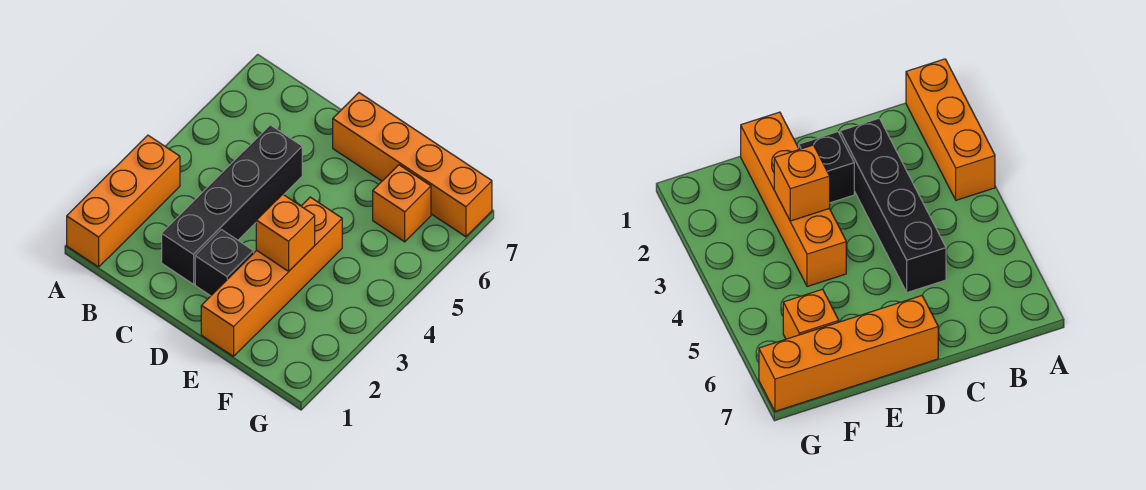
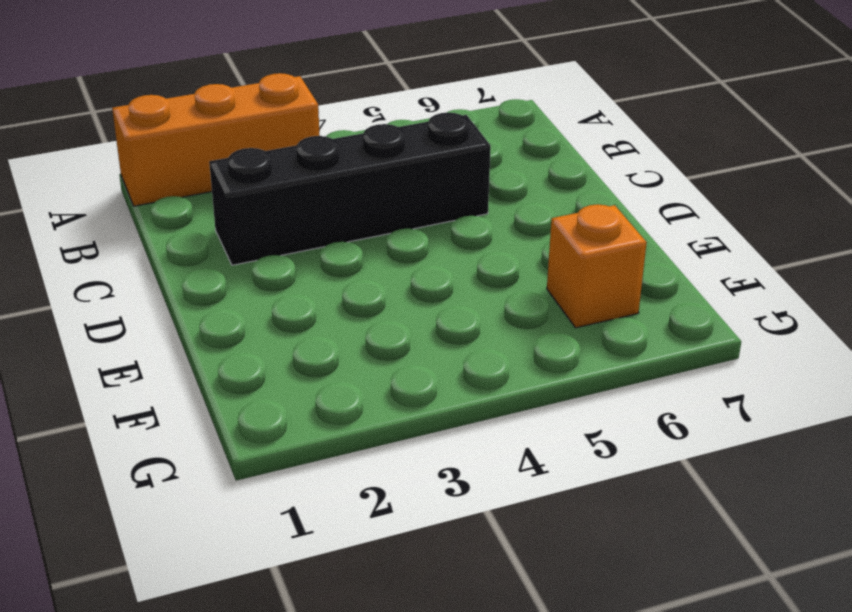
none -> black brick D2 level 1
none -> orange brick D7:G7 level 1

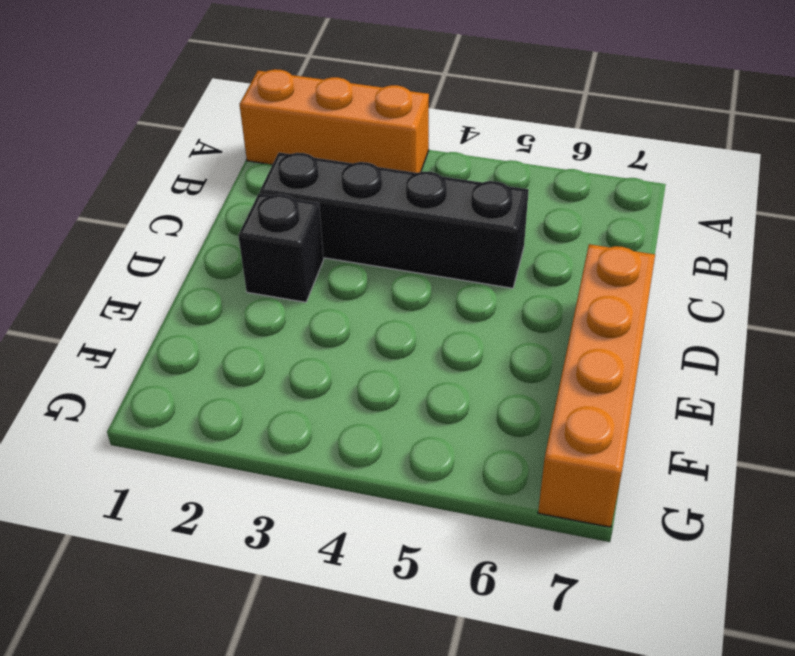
none -> orange brick E1:E4 level 1
none -> orange brick F6 level 1

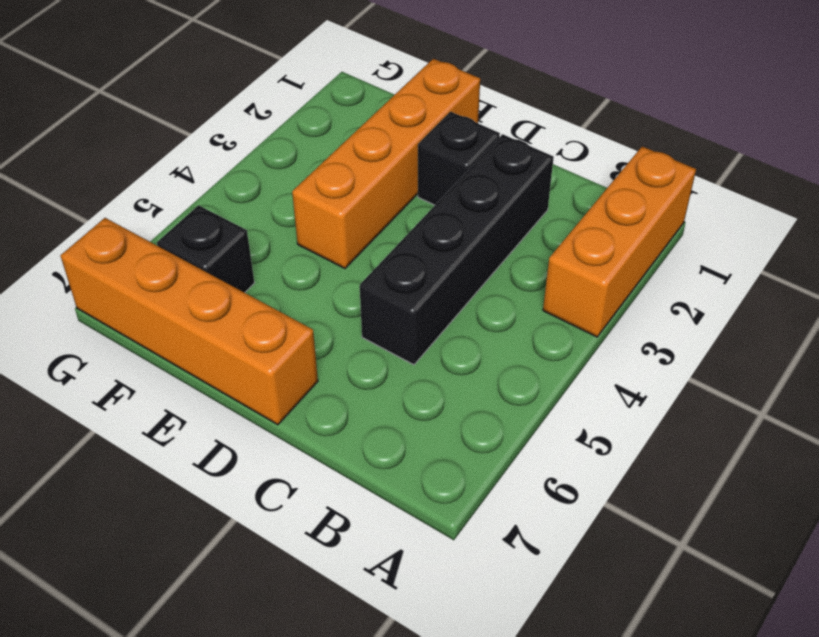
black brick F6 level 1 -> orange brick F6 level 1
none -> orange brick E3 level 2

